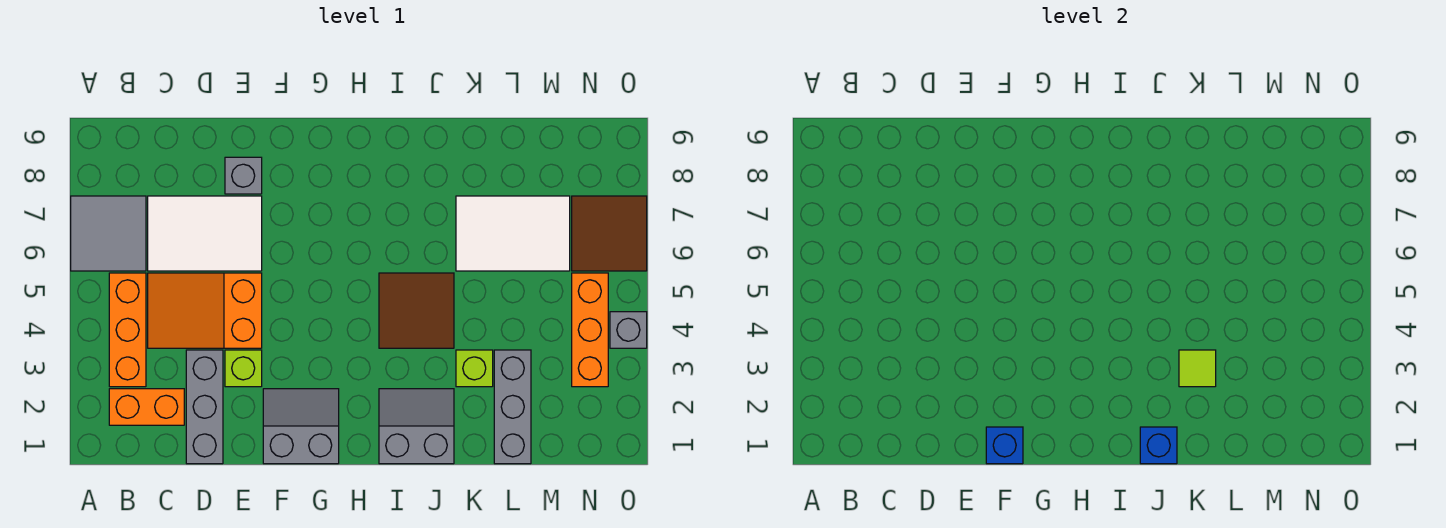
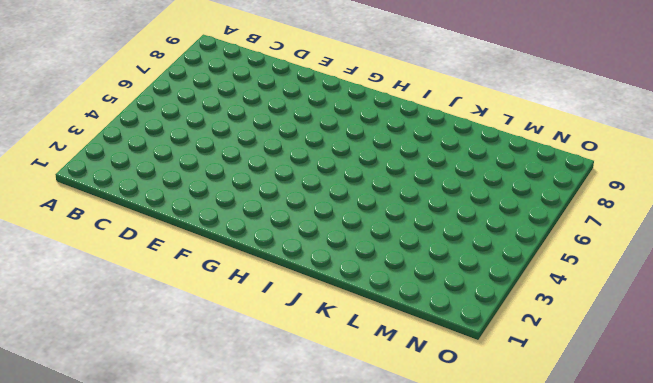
none -> grey tile A6:B7 level 1
none -> orange brick B2:C2 level 1
none -> orange brick B3:B5 level 1

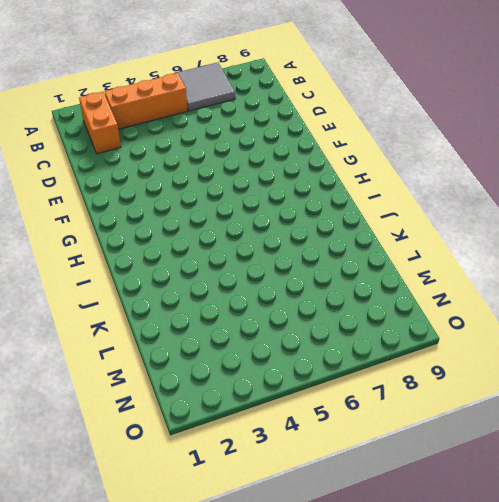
none -> orange slope C4:E5 level 1 top E
none -> white tile C6:E7 level 1
none -> grey brick D1:D3 level 1

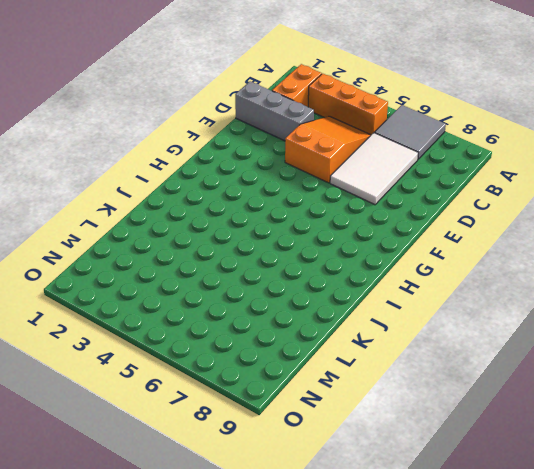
none -> lime brick E3 level 1
none -> grey brick E8 level 1
none -> grey slope F1:G2 level 1 top 1

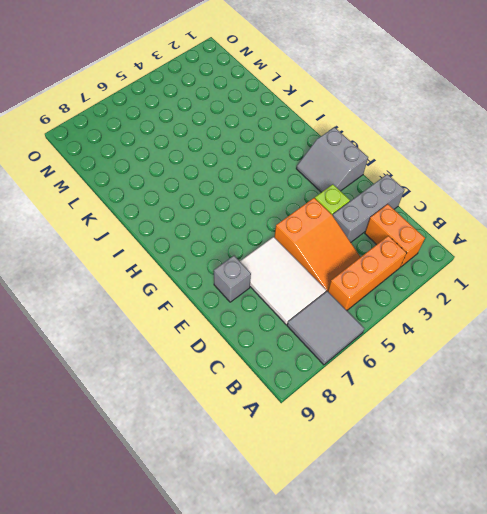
none -> grey slope I1:J2 level 1 top 1
none -> brown tile I4:J5 level 1
none -> lime brick K3 level 1

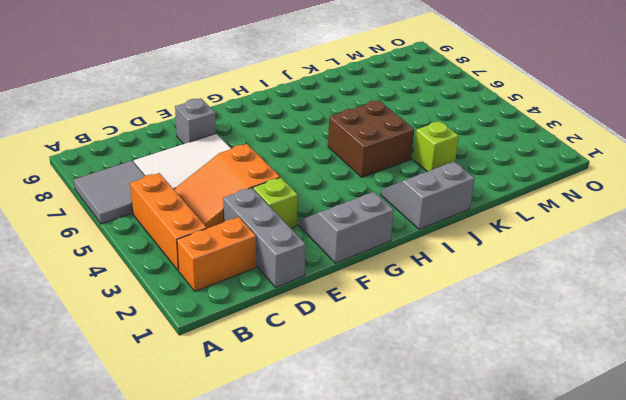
brown brick I4:J5 level 1 -> brown tile I4:J5 level 1
none -> white tile K6:M7 level 1
none -> grey brick L1:L3 level 1
none -> orange brick N3:N5 level 1

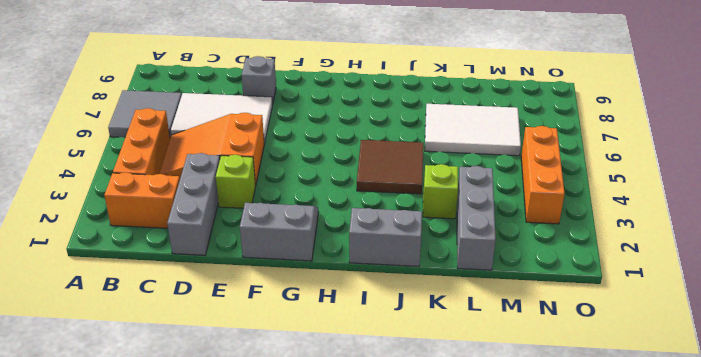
none -> brown tile N6:O7 level 1
none -> grey brick O4 level 1
none -> blue brick F1 level 2

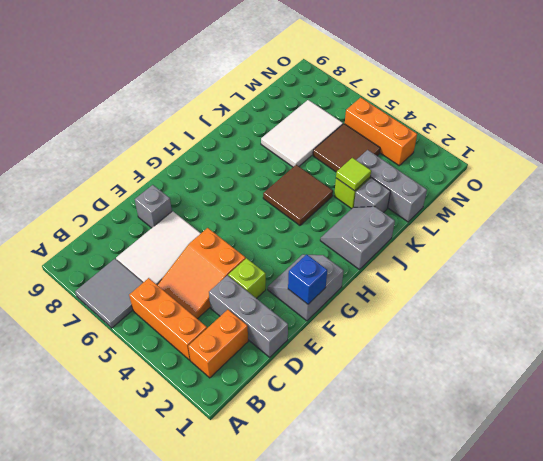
grey brick K2 level 1 -> grey brick O4 level 1
brown tile L4:M5 level 1 -> brown tile N6:O7 level 1
none -> blue brick J1 level 2

